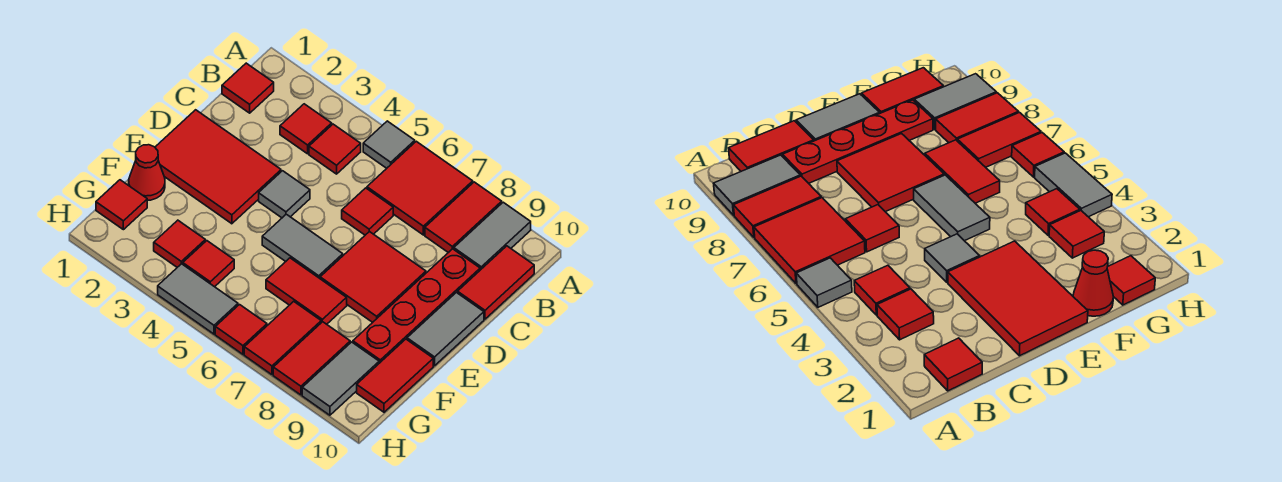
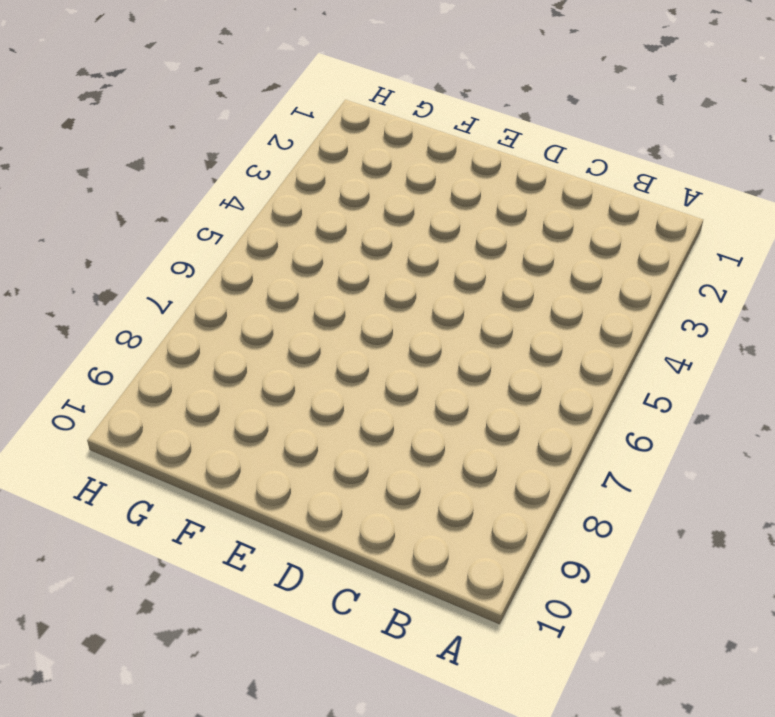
none -> grey tile A5 level 1
none -> red tile A6:B7 level 1
none -> red tile A8:B8 level 1

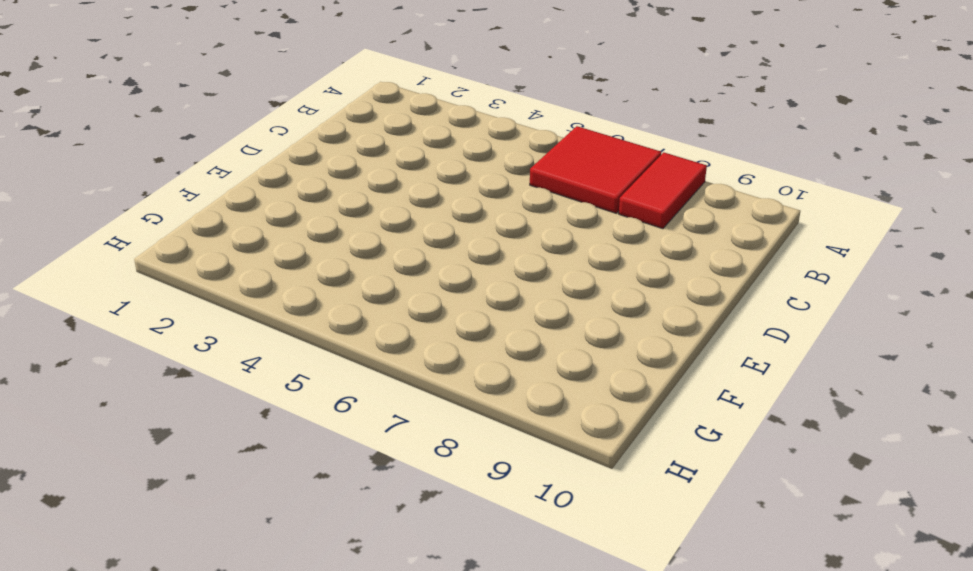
none -> grey tile A5 level 1
none -> grey tile A9:B9 level 1
none -> red tile B1 level 1

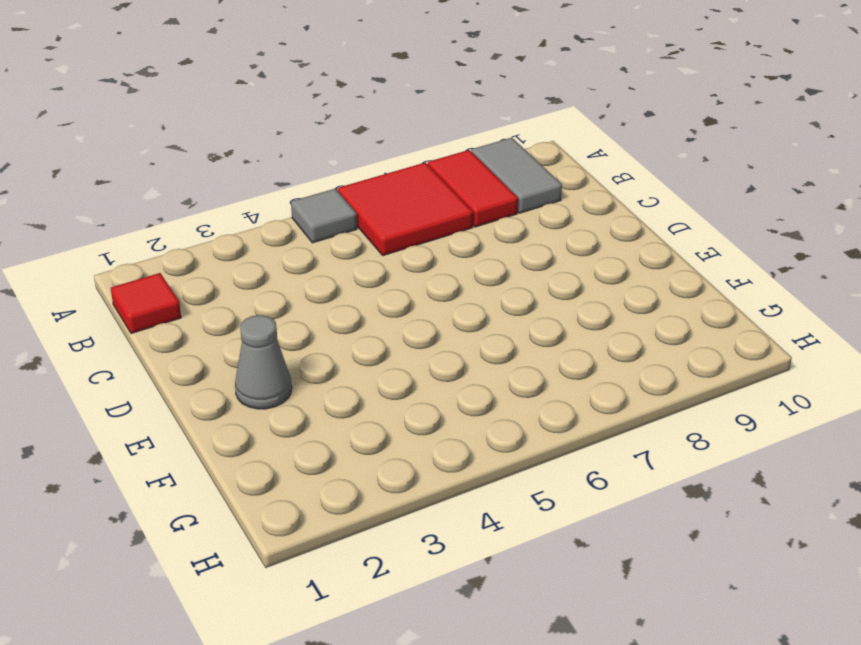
grey cone E2 level 1 -> red tile D1:E3 level 1
none -> red tile B3 level 1
none -> red tile B4 level 1
none -> red tile B10:C10 level 1

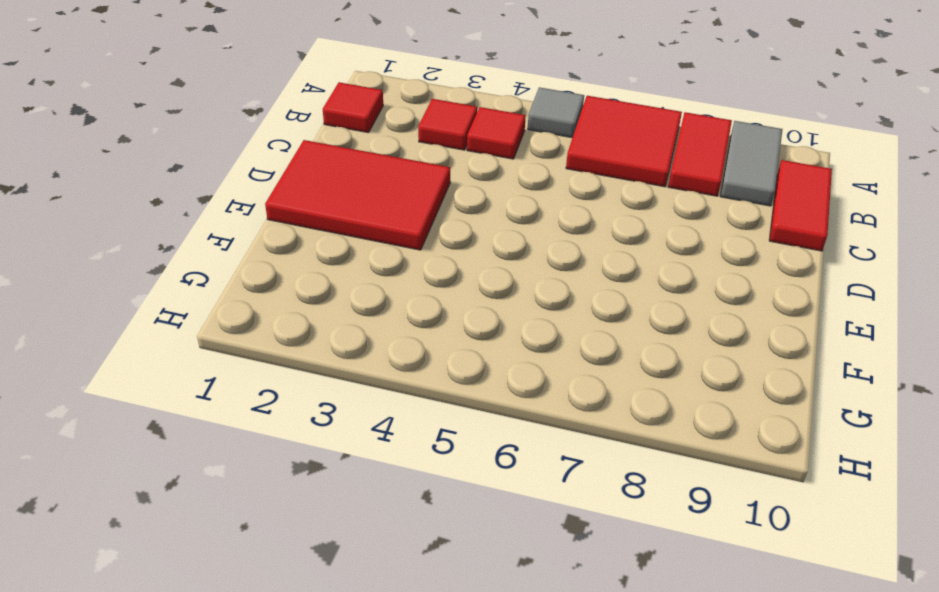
none -> red tile C6 level 1
none -> red plate C9:F9 level 1
none -> grey tile D4 level 1

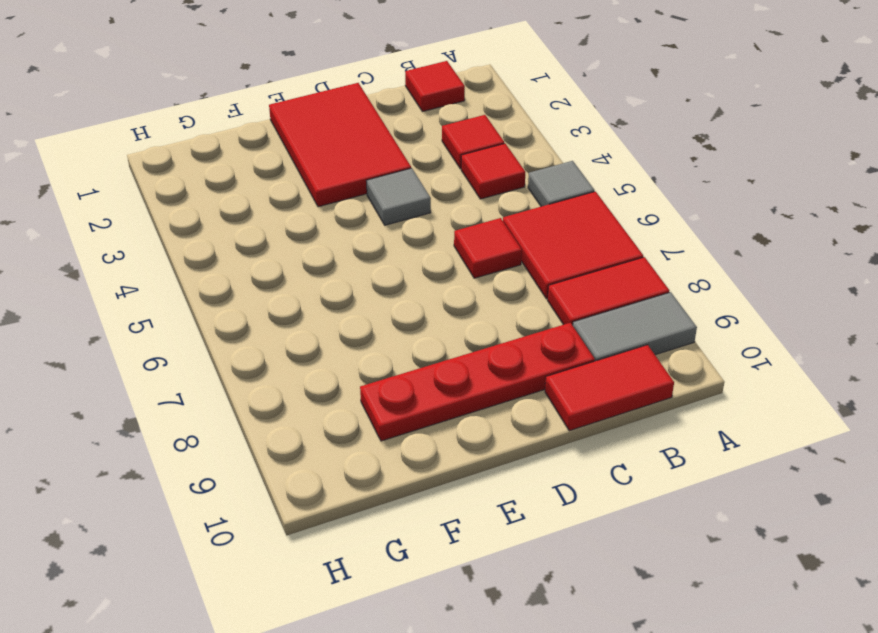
none -> red tile D7:E8 level 1
none -> grey tile D10:E10 level 1
none -> grey tile E5:E6 level 1

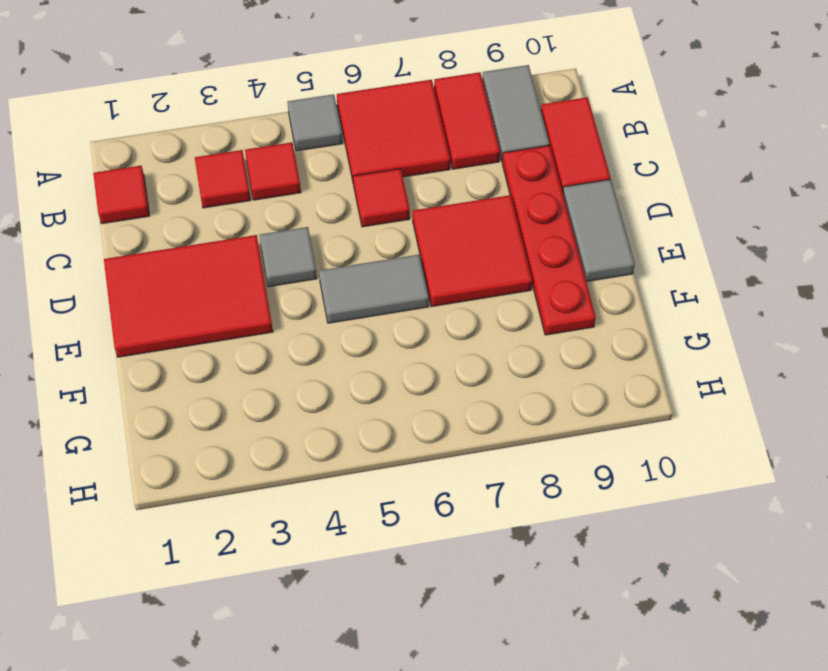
none -> red cone F1 level 1
none -> red tile F6:F7 level 1
none -> red tile F10:G10 level 1

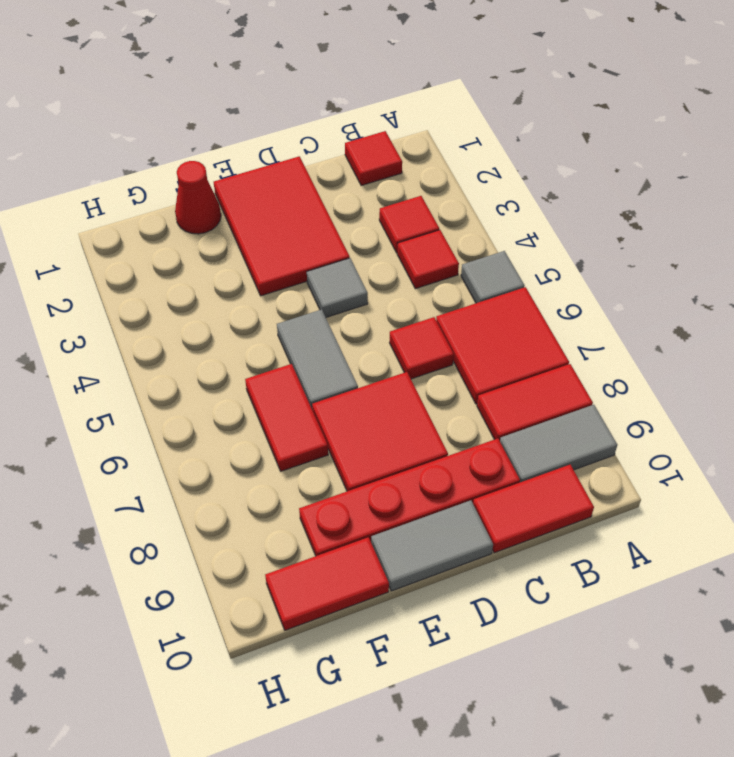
none -> red tile G1 level 1
none -> red tile G3 level 1
none -> red tile G4 level 1

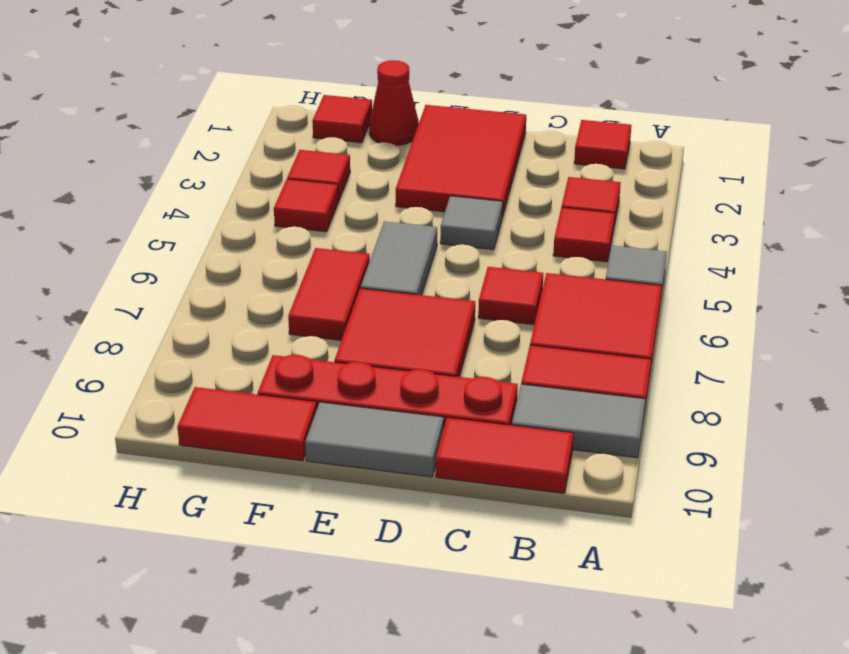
none -> red tile G7:H7 level 1
none -> red tile G8:H8 level 1
none -> grey tile G9:H9 level 1

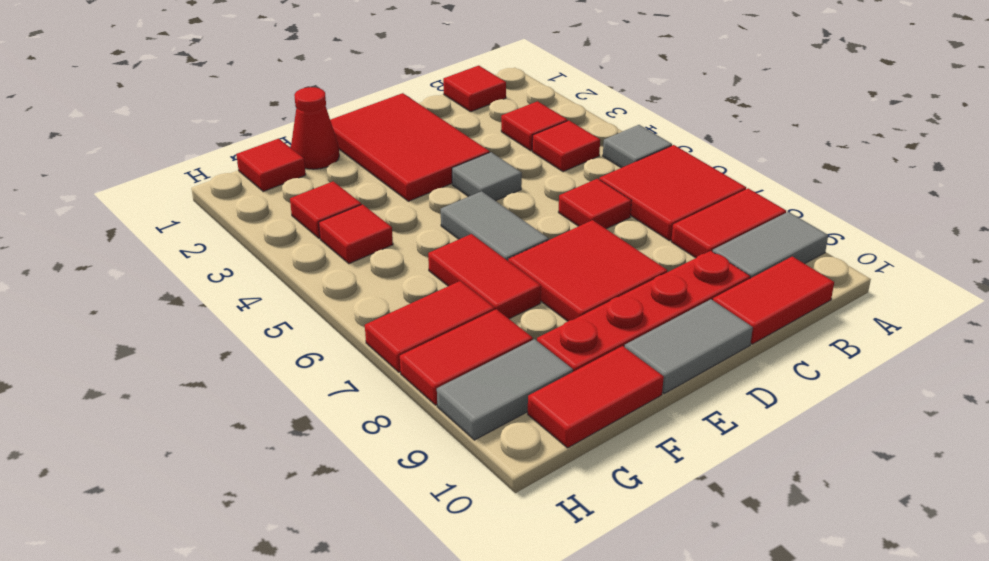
none -> grey tile H4:H5 level 1
none -> red tile H6 level 1

